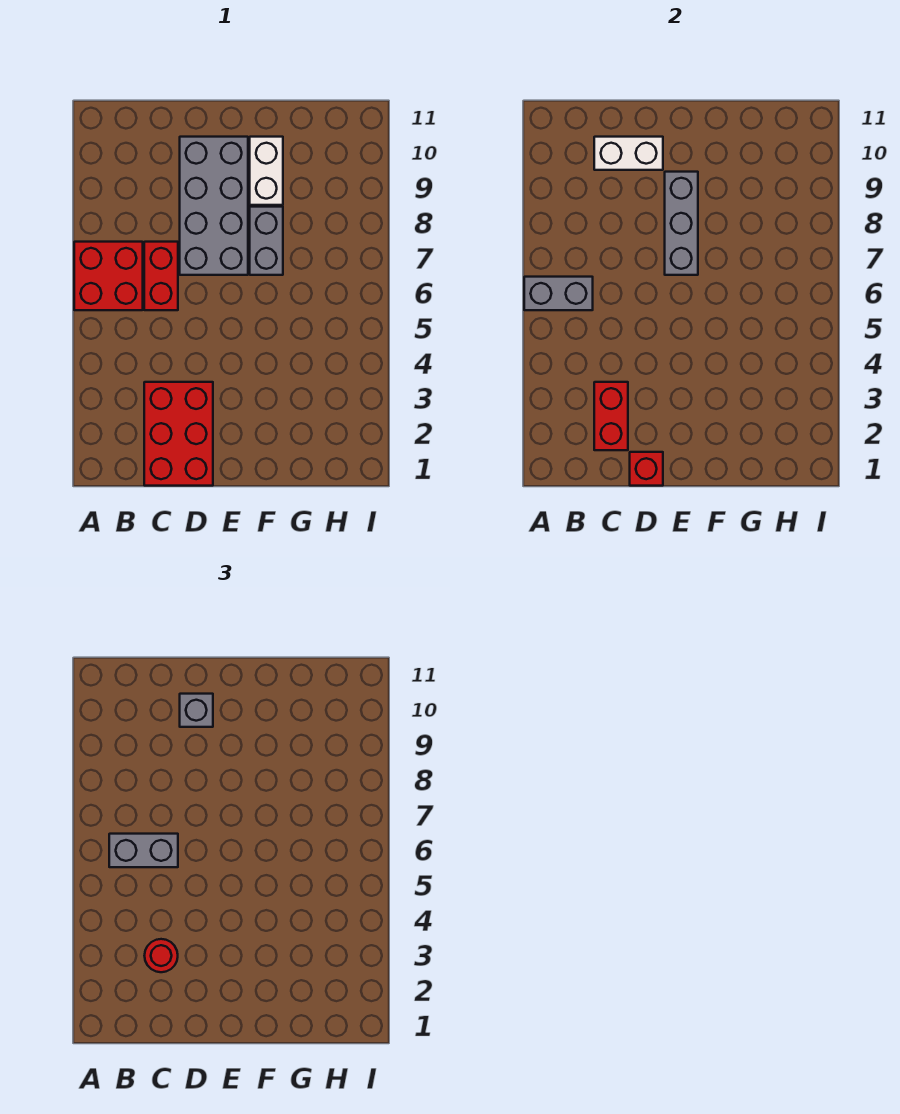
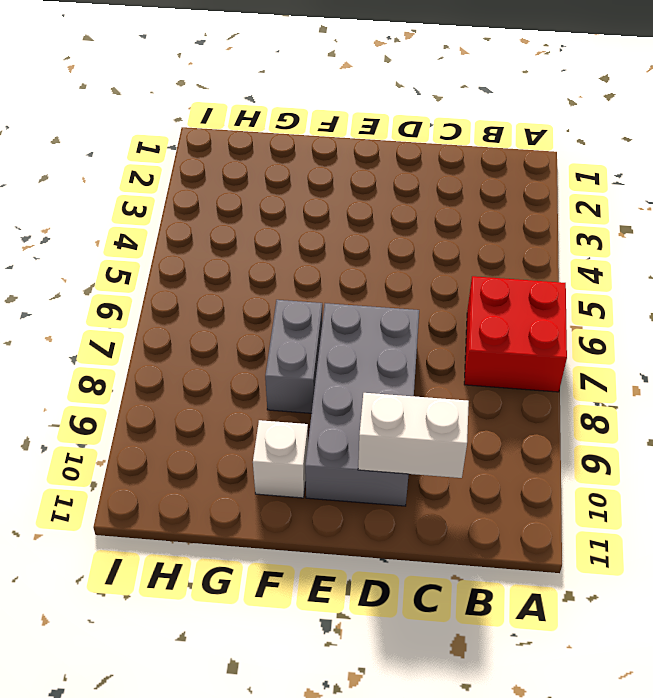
white brick F10 level 1 -> white brick F9:F10 level 1
none -> red brick C1:D3 level 1
none -> red brick C6:C7 level 1
none -> grey brick A6:B6 level 2

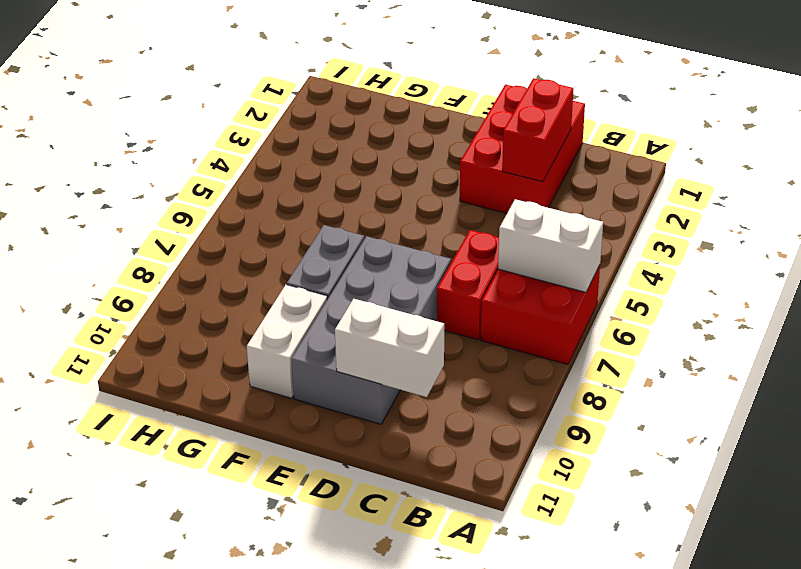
white brick A6:B6 level 2 -> grey brick A6:B6 level 2
none -> red brick D1 level 2
none -> grey brick E7:E9 level 2
none -> grey brick B6:C6 level 3

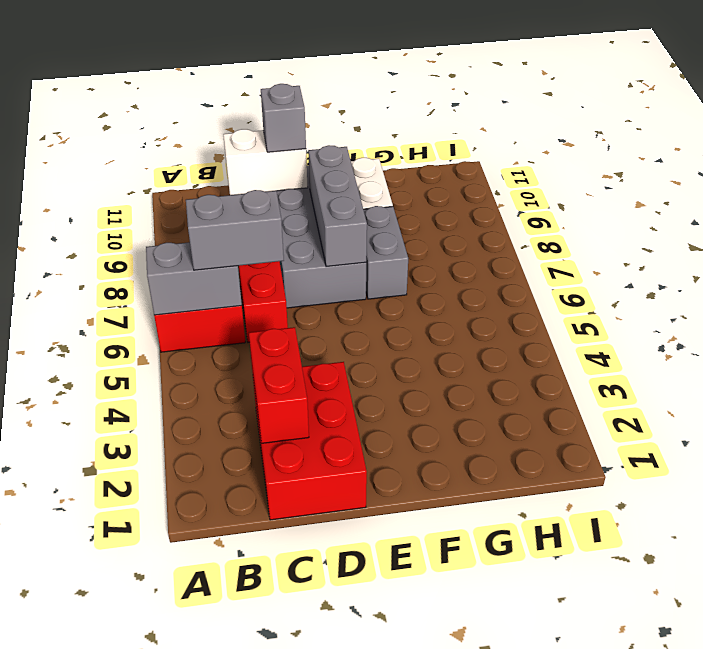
none -> red brick D1 level 2
none -> red round brick C3 level 3

